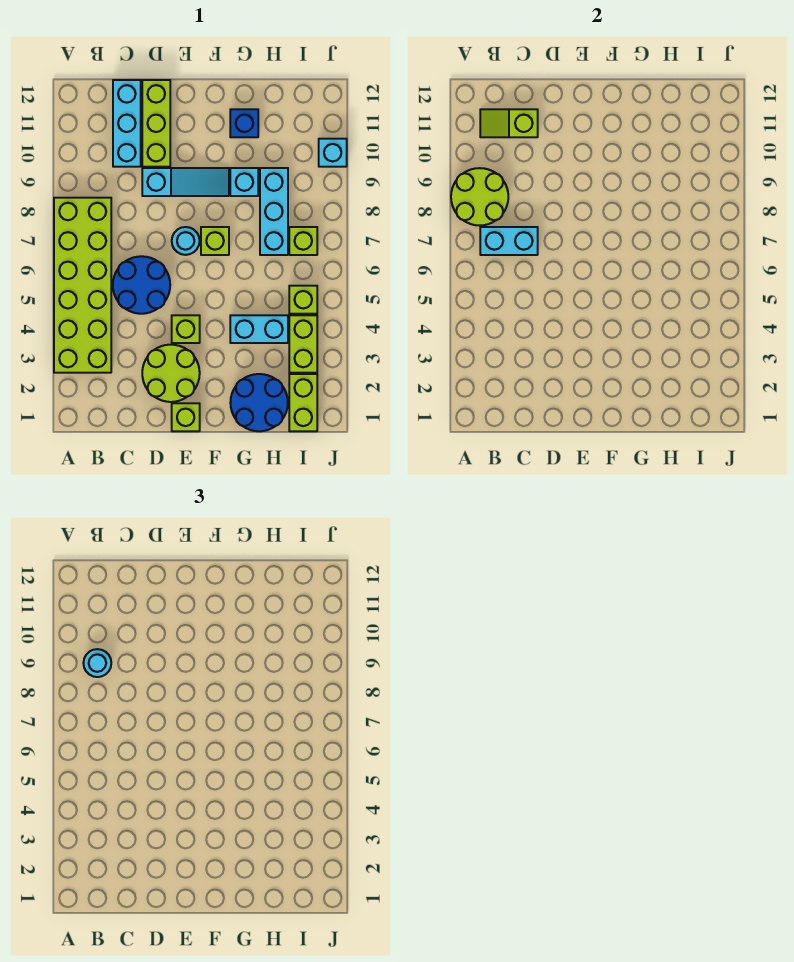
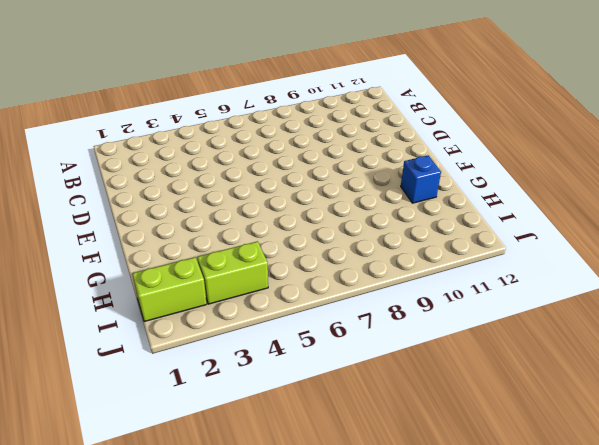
none -> lime brick A3:B8 level 1
none -> blue round brick C5:D6 level 1
none -> cyan brick C10:C12 level 1

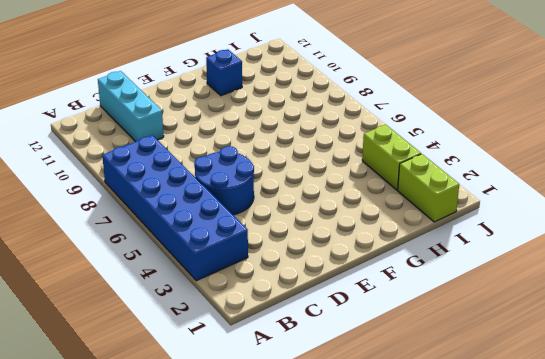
blue brick A3:B8 level 1 -> lime brick A3:B8 level 1
none -> lime round brick D2:E3 level 1
none -> cyan slope D9:F9 level 1 top D
none -> lime brick D10:D12 level 1

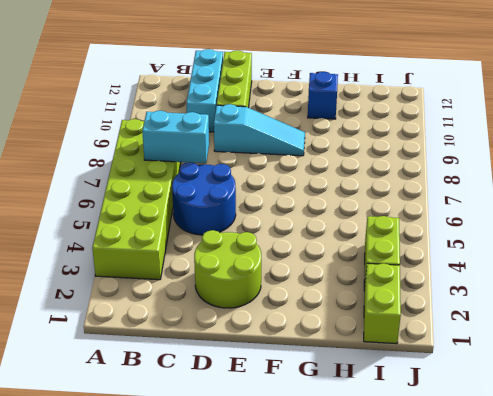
none -> lime brick E1 level 1
none -> lime brick E4 level 1
none -> cyan round brick E7 level 1

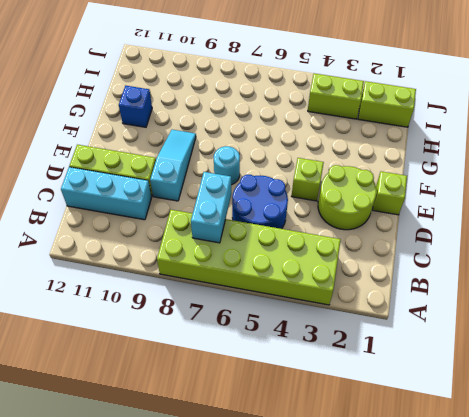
none -> lime brick F7 level 1
none -> blue round brick G1:H2 level 1
none -> cyan brick G4:H4 level 1

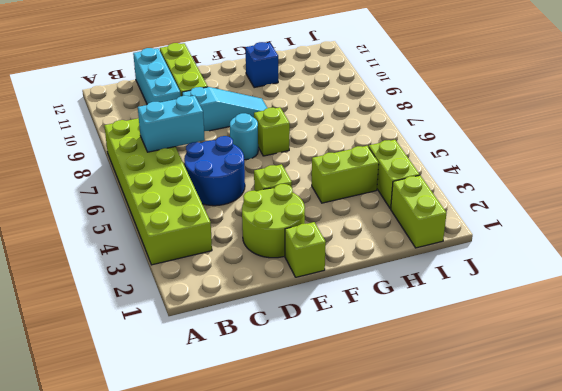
lime brick G4:H4 level 1 -> cyan brick G4:H4 level 1
none -> blue round brick G1:H2 level 1
none -> cyan brick G9 level 1
none -> cyan brick H7:H9 level 1

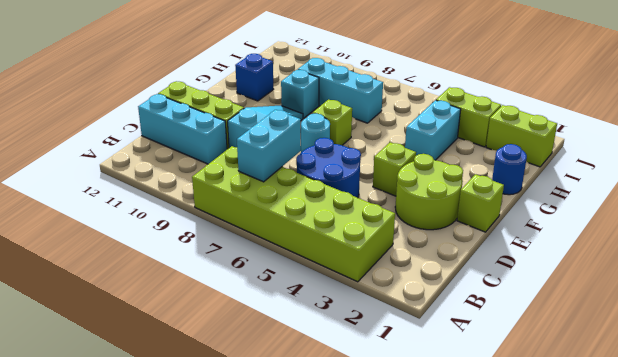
blue round brick G1 level 1 -> blue round brick G1:H2 level 1
none -> lime brick I5 level 1
none -> lime brick I7 level 1
none -> cyan brick J10 level 1

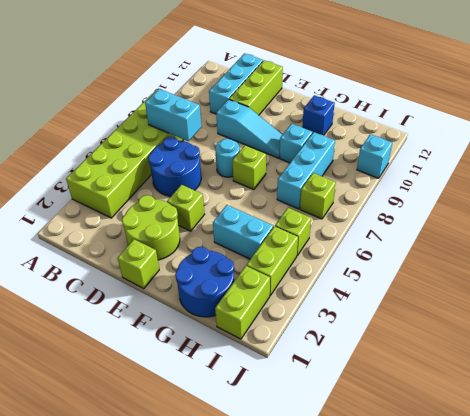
none -> lime round brick A8:B9 level 2
none -> lime slope B11:C11 level 2 top C
none -> cyan round brick B9 level 3

